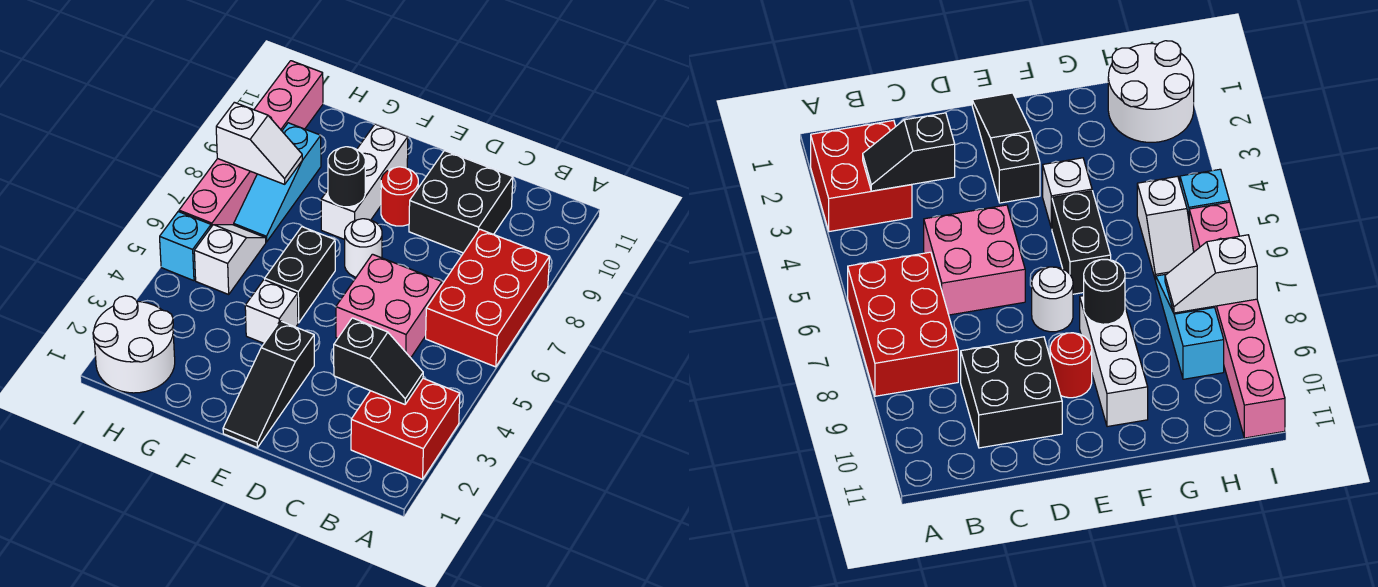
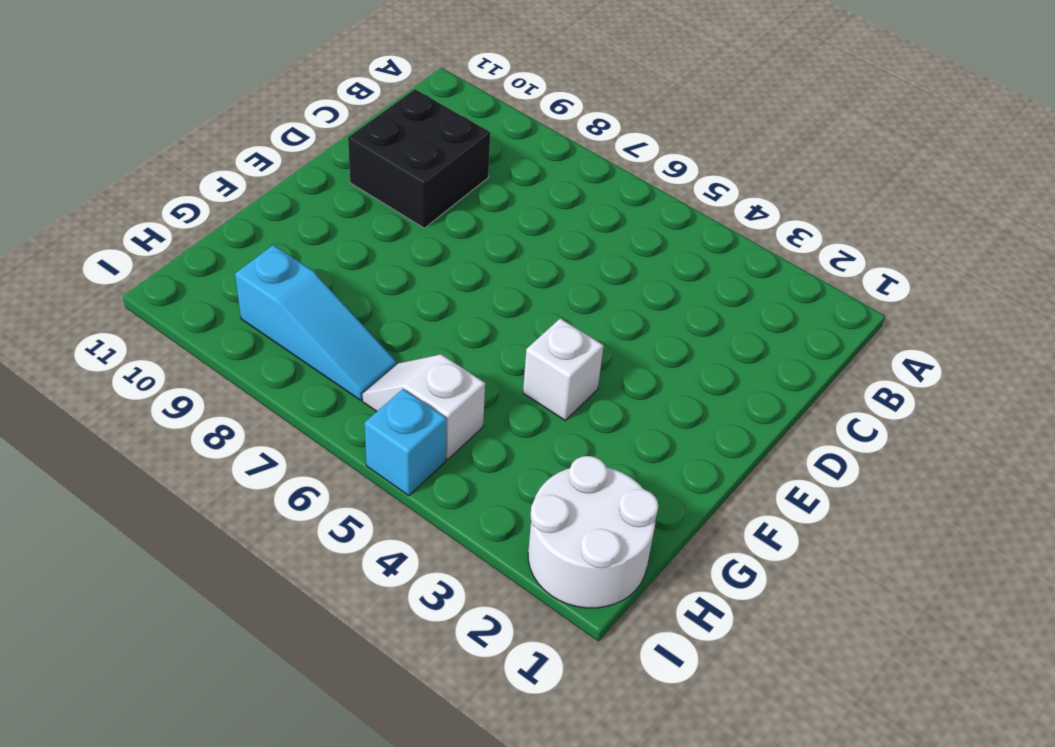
none -> red brick A2:B3 level 1
none -> red brick A6:B8 level 1
none -> pink brick C5:D6 level 1

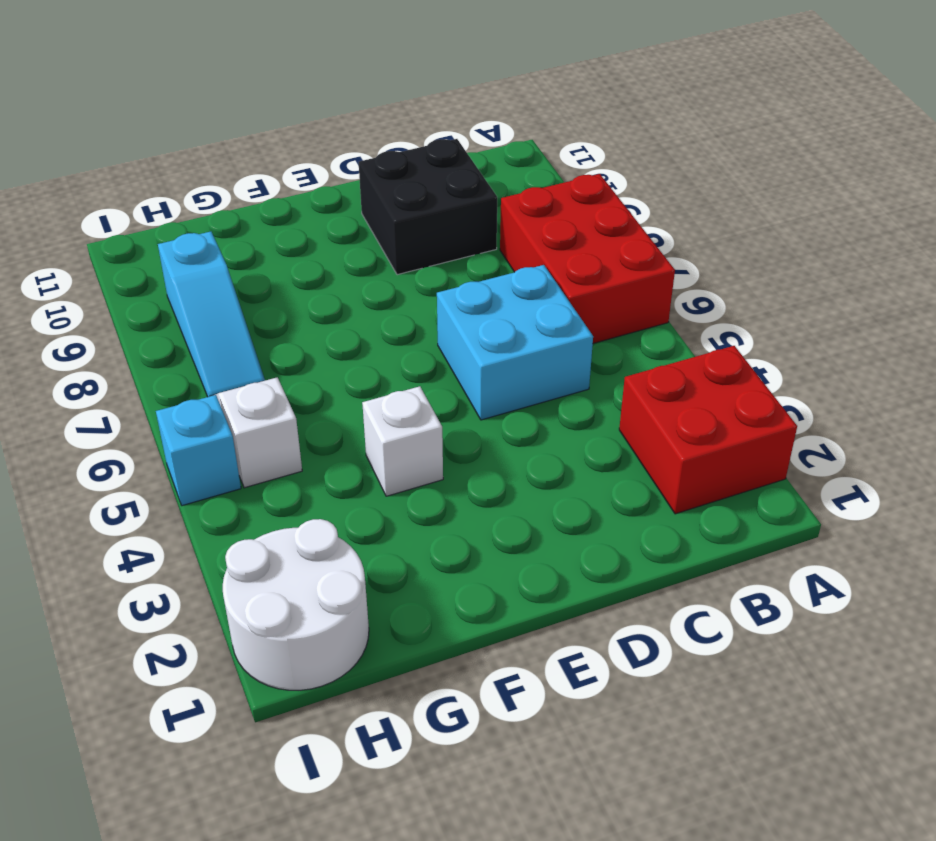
cyan brick C5:D6 level 1 -> pink brick C5:D6 level 1
none -> black slope E1:E3 level 1 top 3
none -> white round brick E7 level 1
none -> red round brick E9 level 1

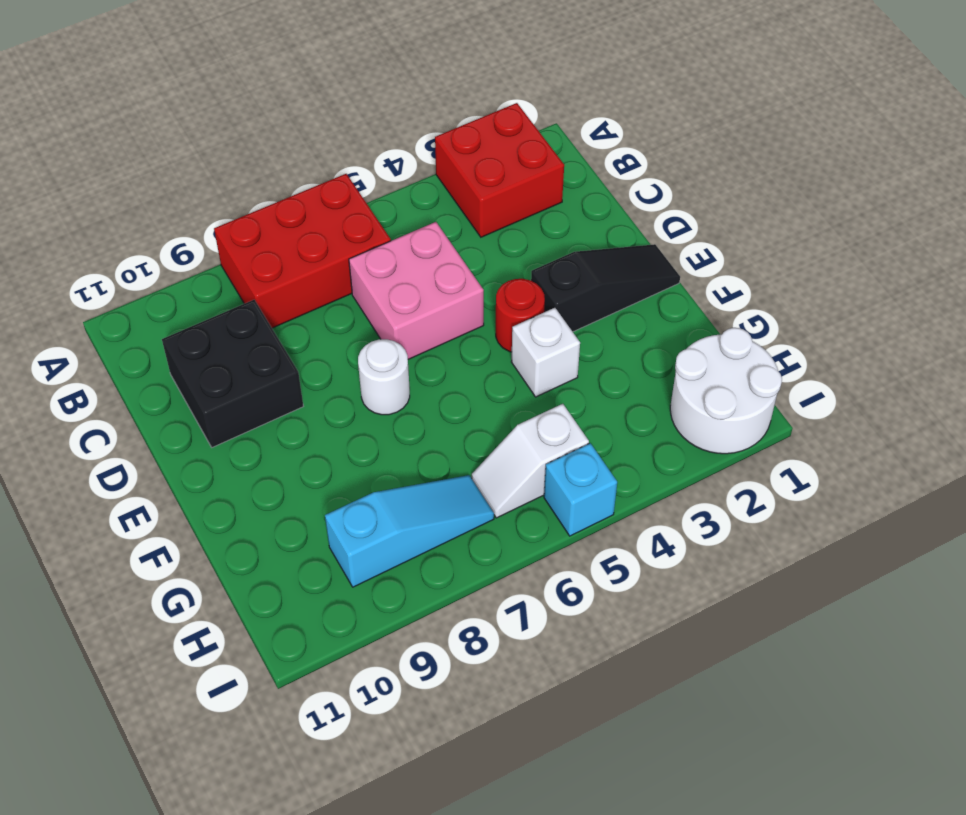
red round brick E4 level 1 -> red round brick E9 level 1
none -> black brick F5:F6 level 1
none -> white brick F8:F10 level 1
none -> pink brick I6:I11 level 1

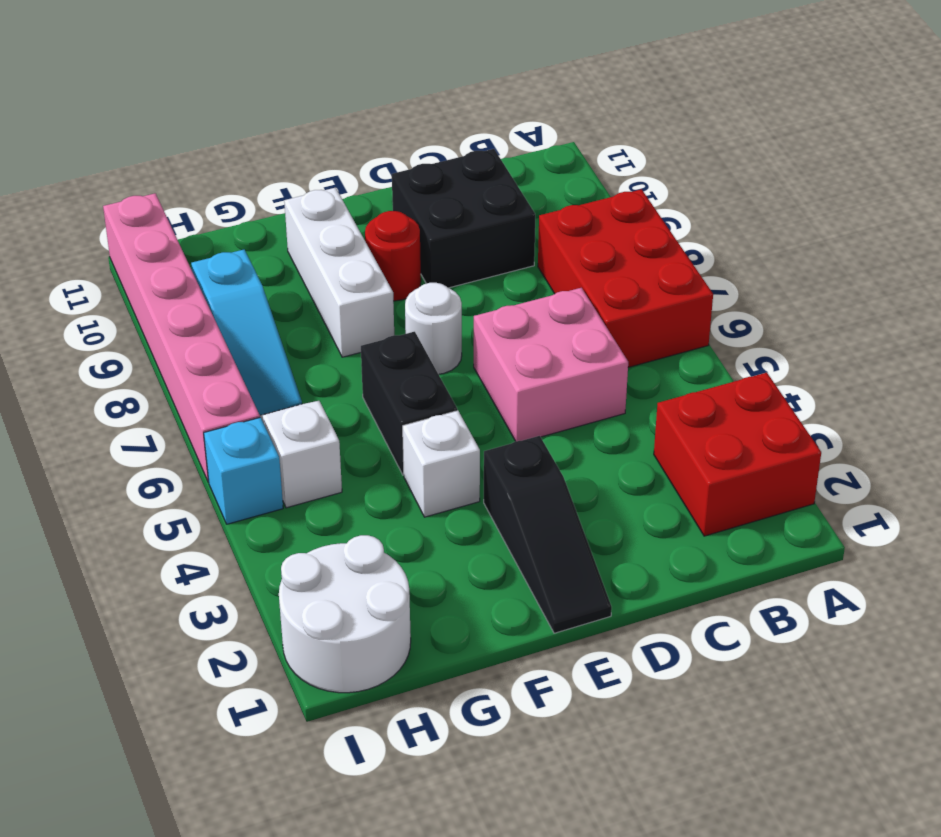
none -> black slope B3:C3 level 2 top C
none -> black round brick F8 level 2
none -> white slope H8:I8 level 2 top I

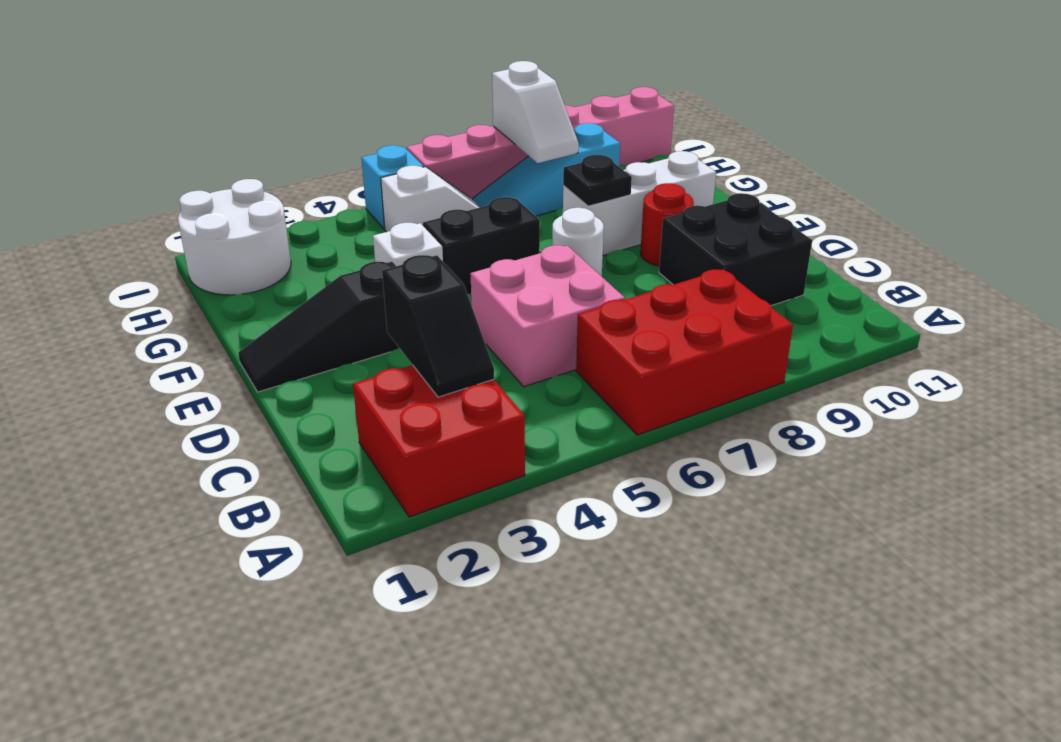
black plate F8 level 2 -> black round brick F8 level 2

